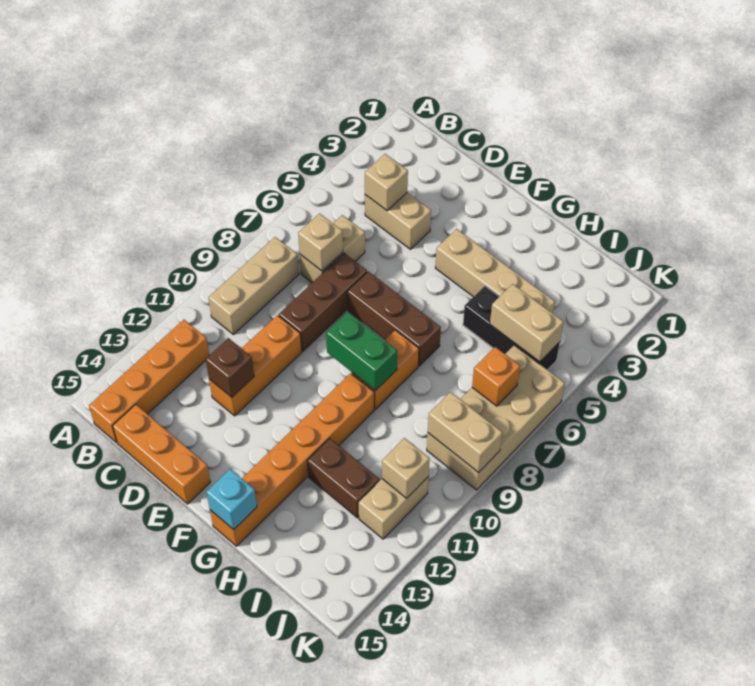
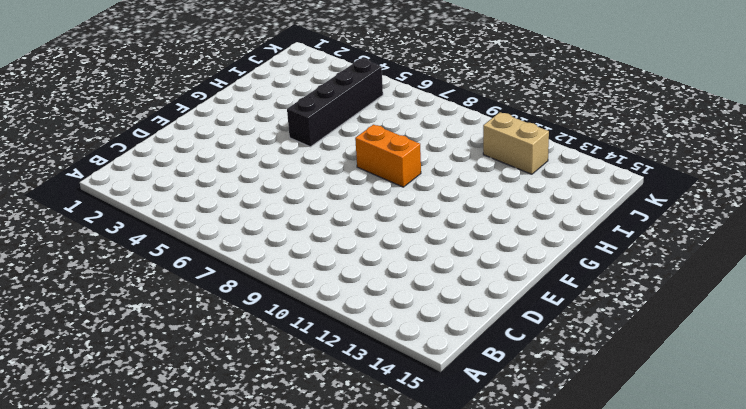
black brick G5:J5 level 1 -> black brick H5:J5 level 1
none -> tan brick B8:B10 level 1
none -> orange brick B12:B15 level 1
none -> tan brick C4:D4 level 1

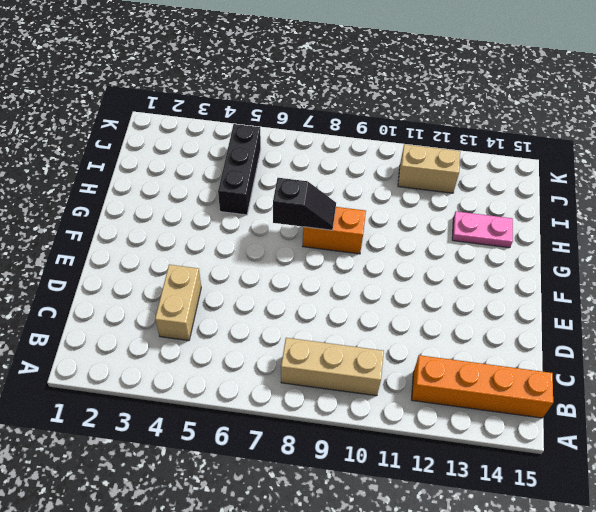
black slope G7:G8 level 2 top 7 -> none
pink plate H13:H14 level 1 -> none
none -> tan brick C6:C7 level 1
none -> orange brick C15:E15 level 1
none -> brown brick D7:D9 level 1

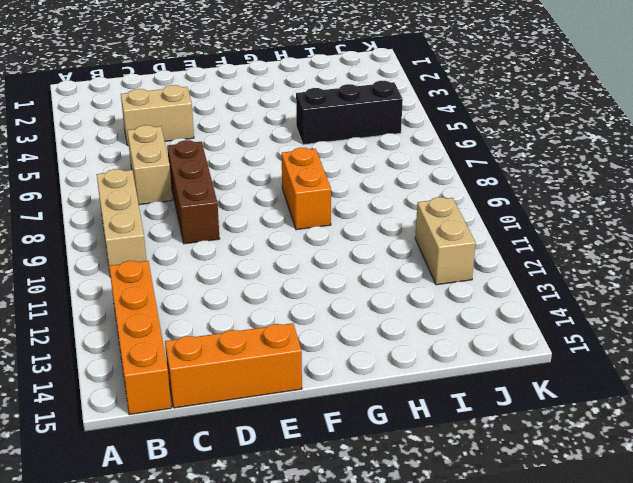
none -> orange brick D10:D12 level 1
none -> brown brick E7:G7 level 1
none -> tan brick F4:I4 level 1

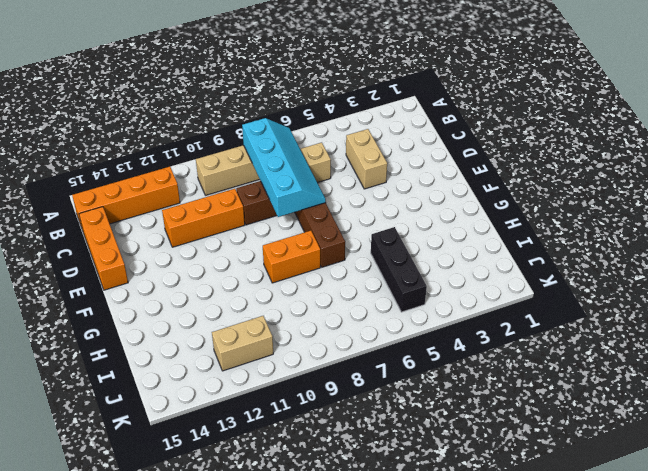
cyan slope B7:E8 level 2 top 8 -> tan brick C7 level 2
none -> tan brick F4:I4 level 1
none -> orange brick G10:G15 level 1
none -> brown brick H12:I12 level 1

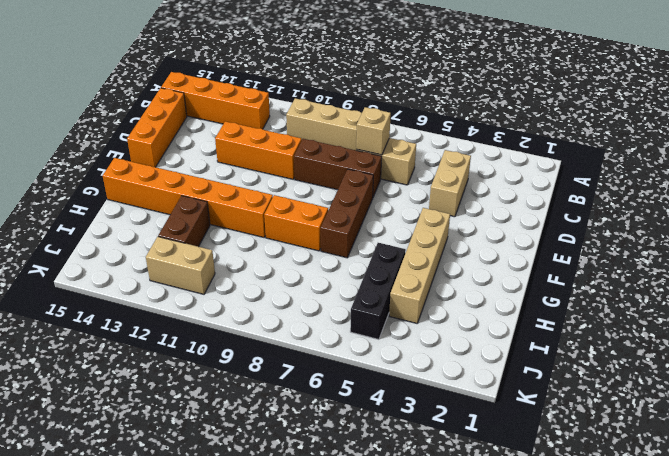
none -> tan brick J6:K9 level 1
none -> tan brick C4 level 2
none -> brown brick D12 level 2

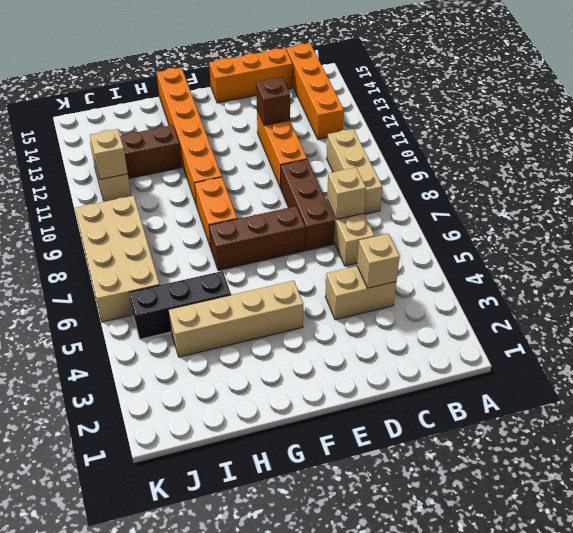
none -> green brick F9:G9 level 2
none -> cyan brick G15 level 2
none -> tan brick I5:J5 level 2

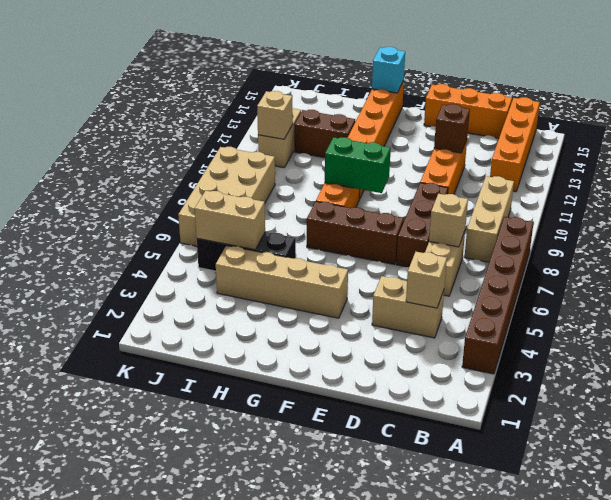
brown brick A3:A8 level 1 -> none
none -> orange brick J7 level 2
none -> tan brick J9:K9 level 2

